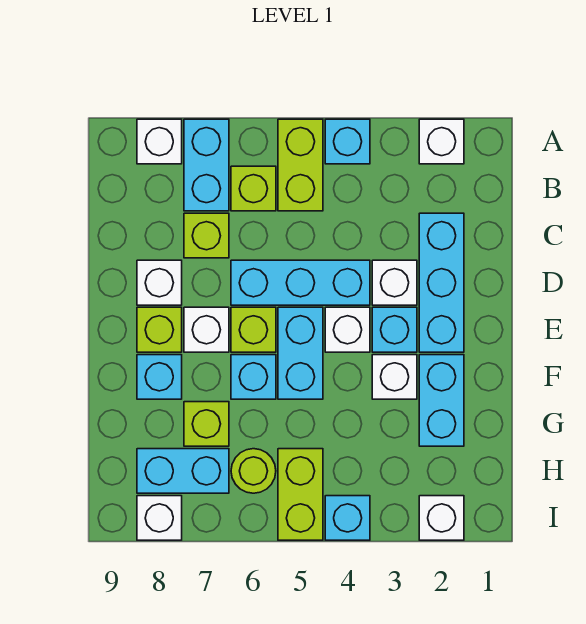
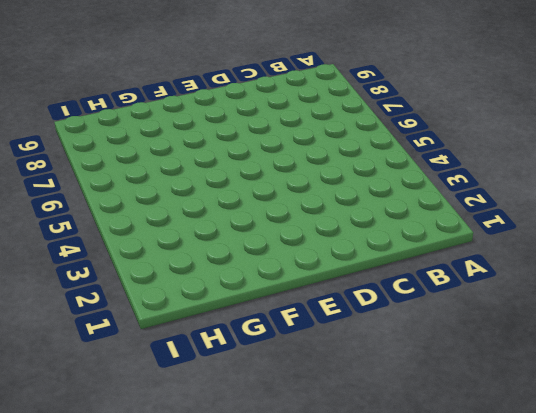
none -> white brick A2 level 1
none -> cyan brick A4 level 1
none -> lime brick A5:B5 level 1

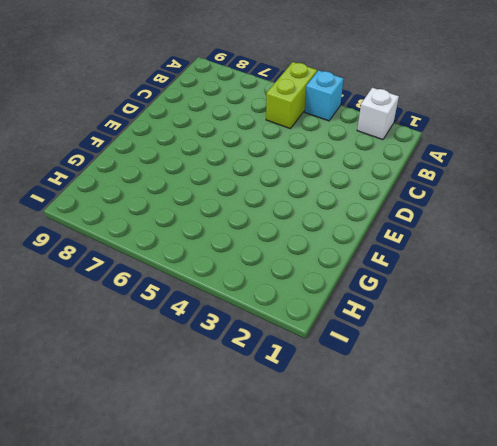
none -> cyan brick A7:B7 level 1
none -> white brick A8 level 1
none -> lime brick B6 level 1

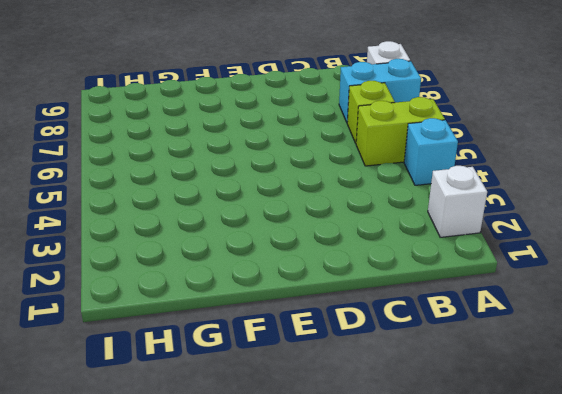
none -> cyan brick C2:E2 level 1
none -> lime brick C7 level 1
none -> white brick D3 level 1

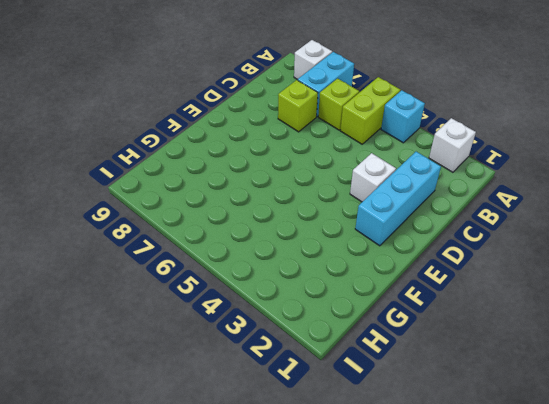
none -> cyan brick D4:D6 level 1
none -> white brick D8 level 1
none -> cyan brick E3 level 1

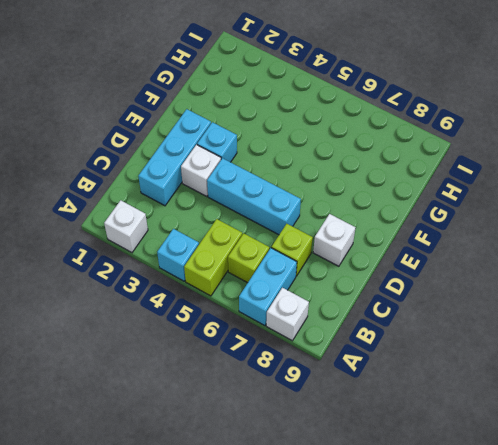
none -> white brick E4 level 1
none -> cyan brick E5:F5 level 1
none -> lime brick E6 level 1

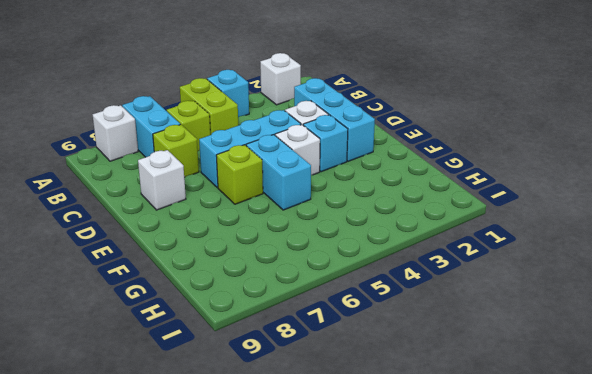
none -> white brick E7 level 1
none -> lime brick E8 level 1
none -> cyan brick F2:G2 level 1

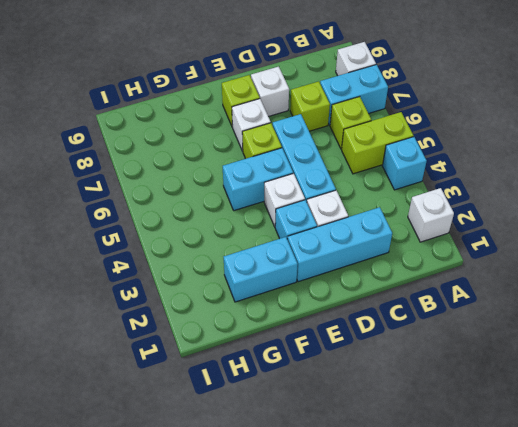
none -> white brick F3 level 1
none -> cyan brick F6 level 1
none -> cyan brick F8 level 1

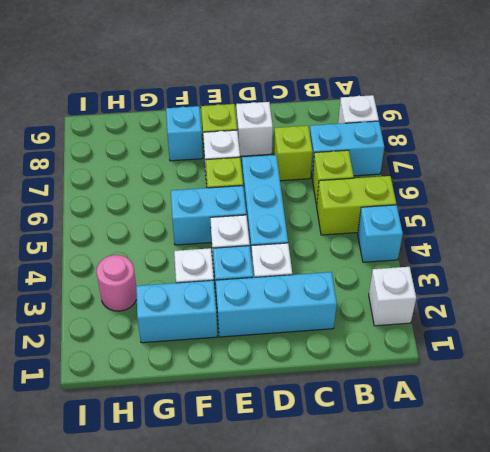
pink round brick H3 level 1 -> none
none -> cyan brick F6 level 1
none -> lime brick G7 level 1
none -> lime brick H5:I5 level 1

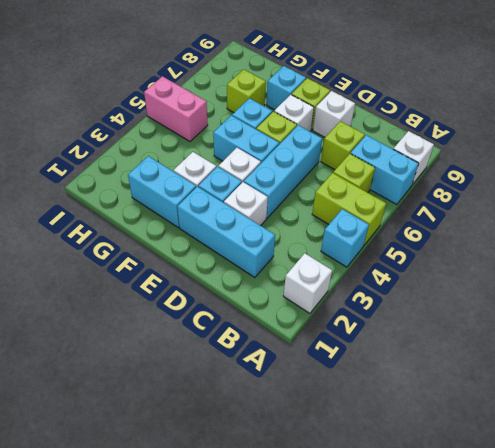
pink brick H5:I5 level 1 -> lime brick H5:I5 level 1
none -> lime round brick H6 level 1
none -> cyan brick H7:H8 level 1
none -> white brick I2 level 1

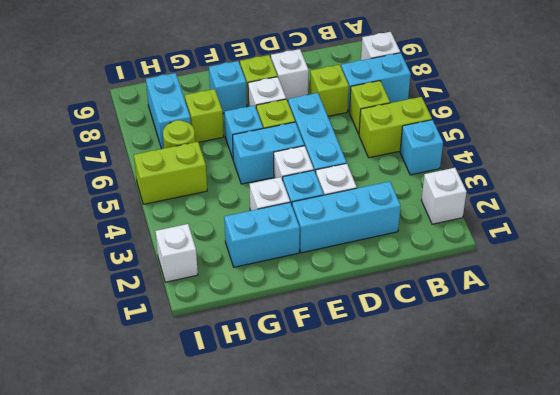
none -> cyan brick I4 level 1
none -> white brick I8 level 1

